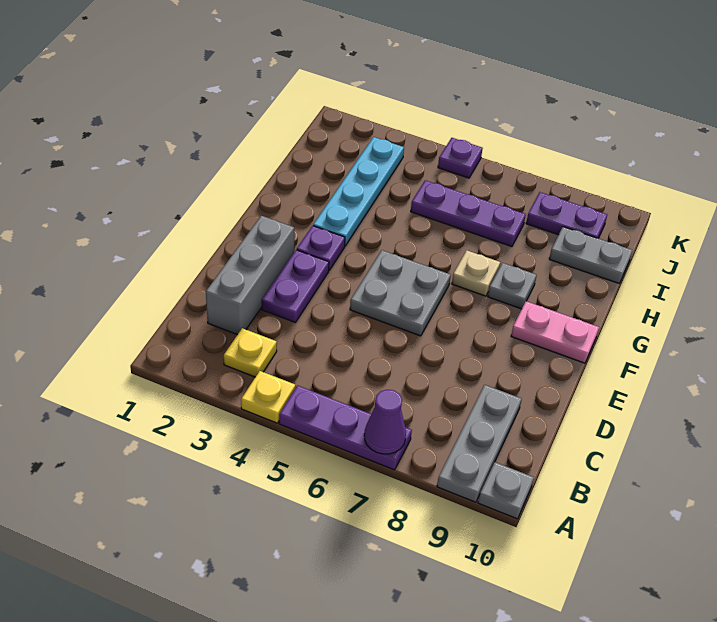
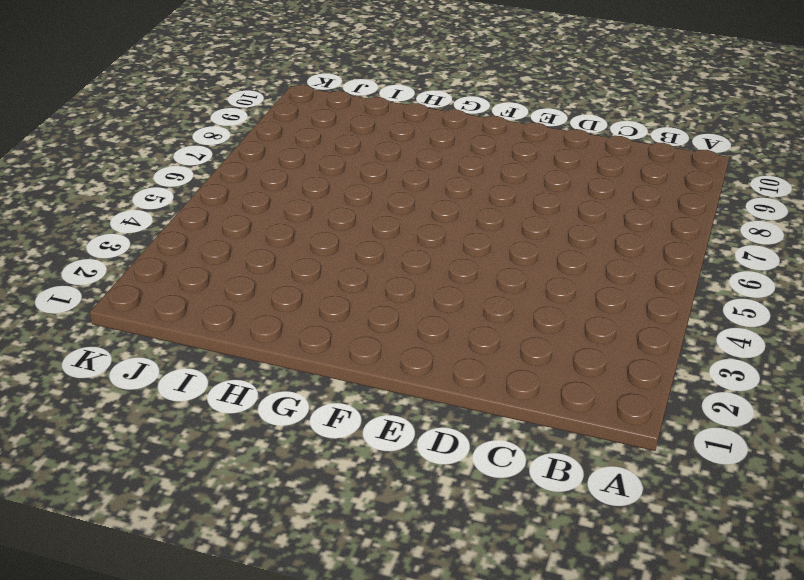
none -> yellow plate A4 level 1
none -> purple plate A5:A7 level 1
none -> grey plate A9:C9 level 1

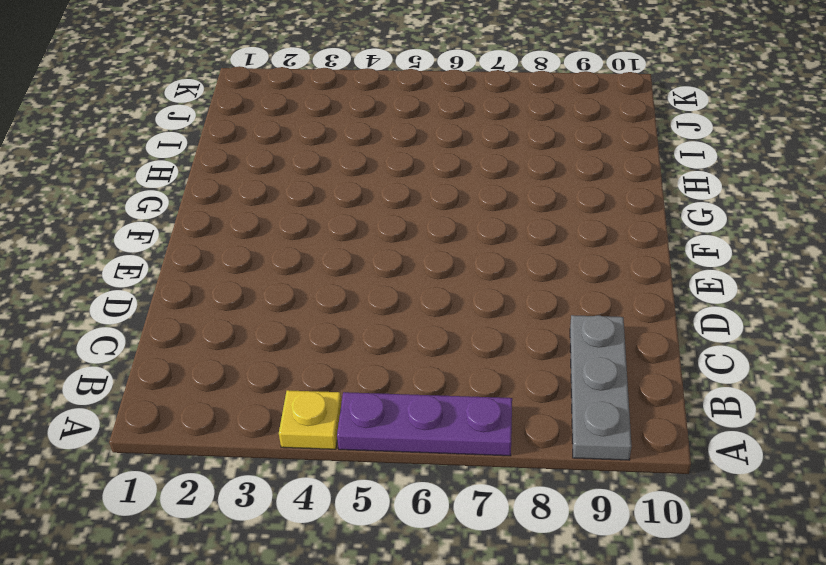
none -> grey plate A10 level 1
none -> yellow plate B3 level 1
none -> grey brick C2:E2 level 1

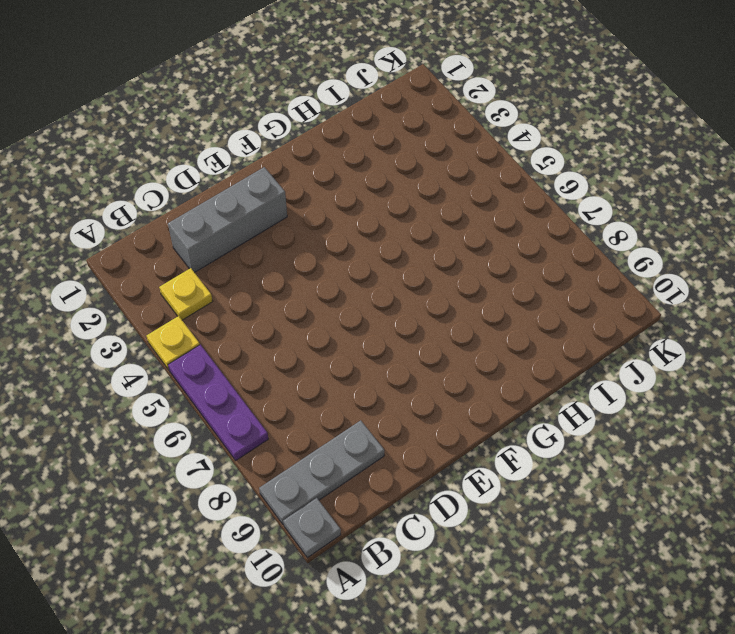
none -> purple plate D3:E3 level 1
none -> grey plate E5:F6 level 1
none -> purple plate F3 level 1

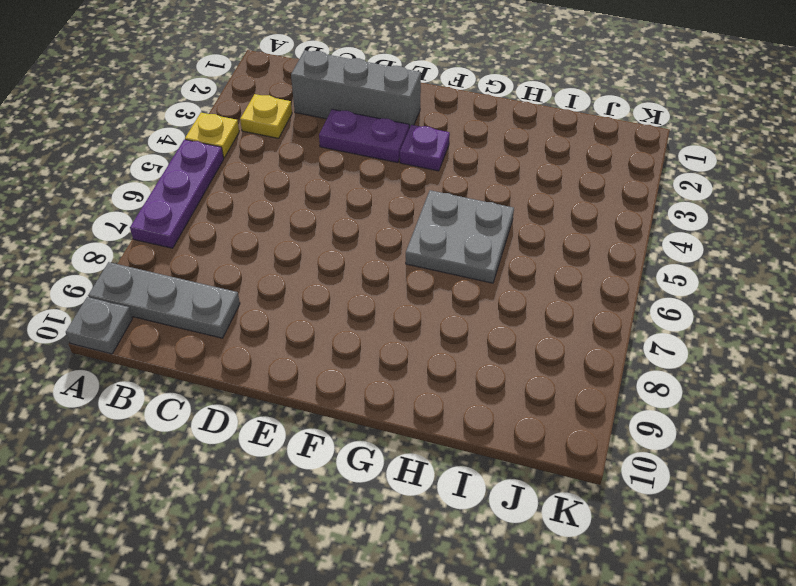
grey plate G5:H6 level 1 -> grey plate E5:F6 level 1
none -> pink plate F9:F10 level 1
none -> cyan plate G3:J3 level 1
none -> tan plate G7 level 1

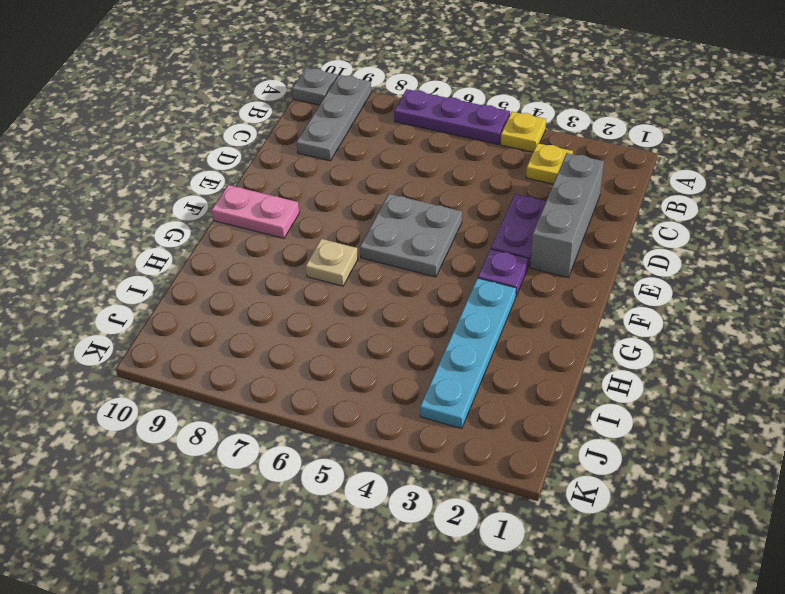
none -> grey plate G8 level 1
none -> purple plate I5:I7 level 1
none -> grey plate I9:I10 level 1

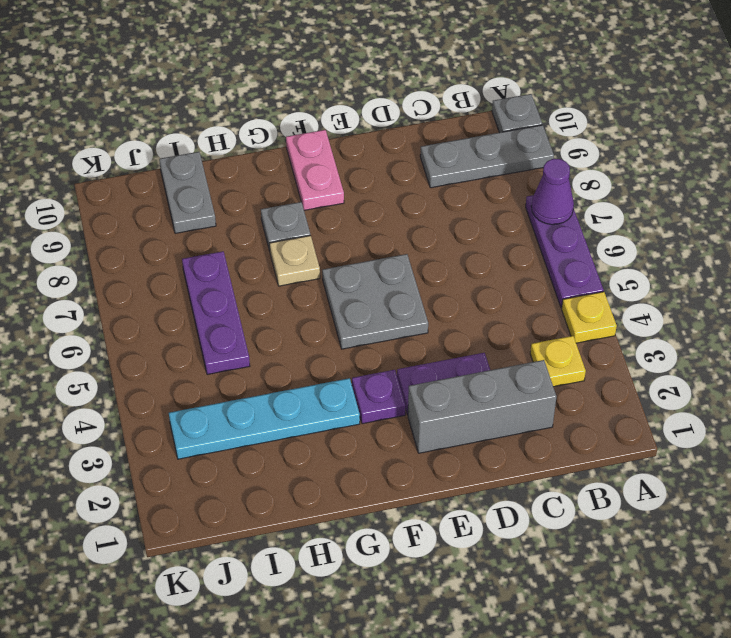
none -> purple plate J8:J9 level 1
none -> purple plate K5 level 1

